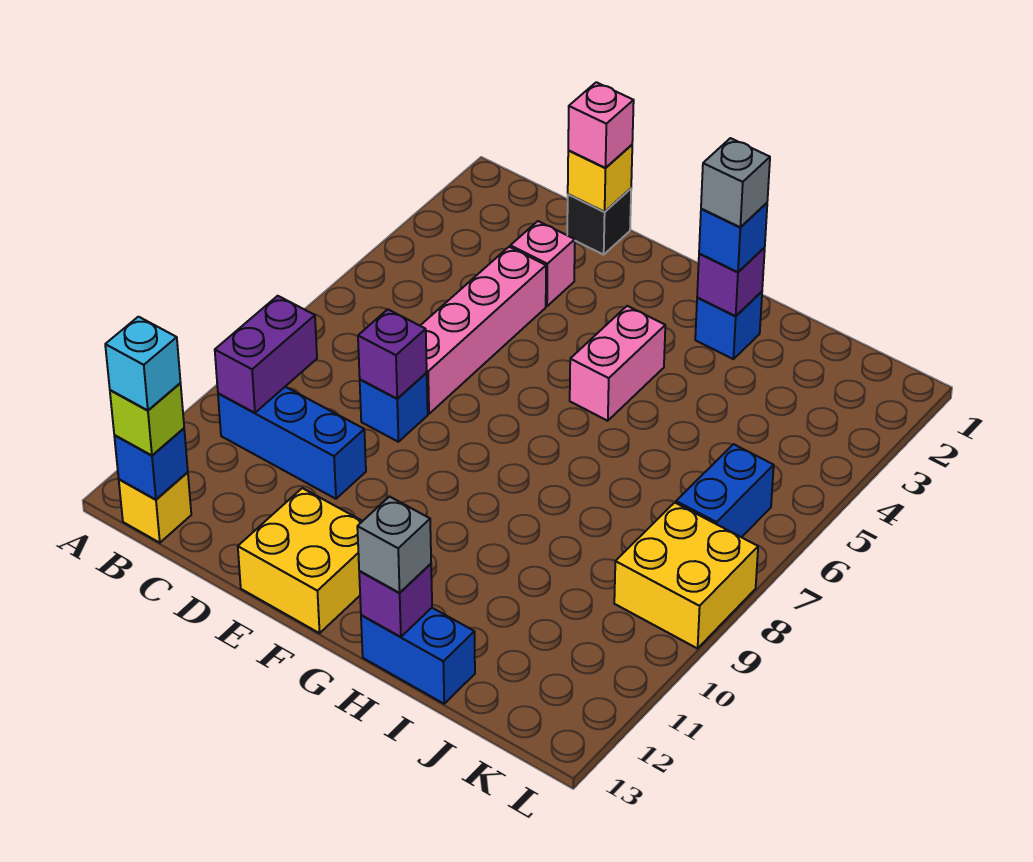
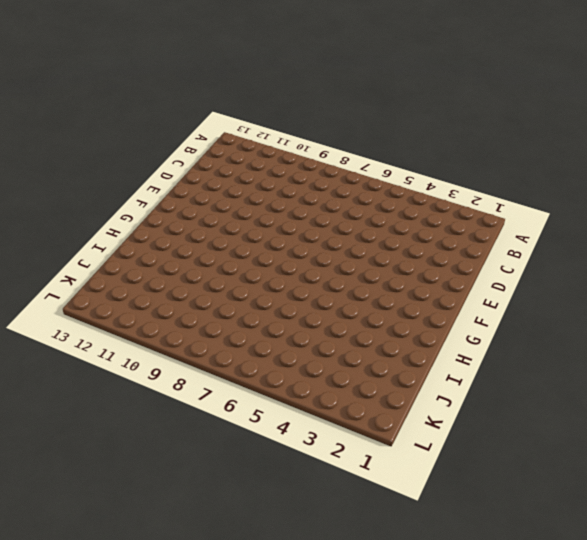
none -> blue brick B10:D10 level 1
none -> yellow brick B13 level 1
none -> black brick D1 level 1

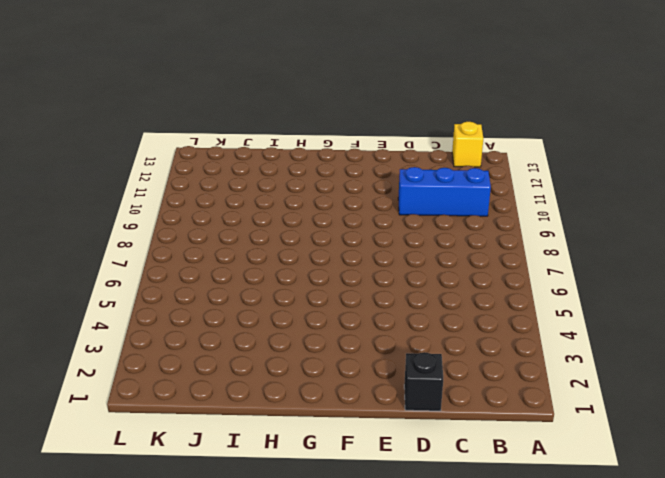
none -> pink brick D3 level 1
none -> pink brick D4:D7 level 1
none -> blue brick D8 level 1

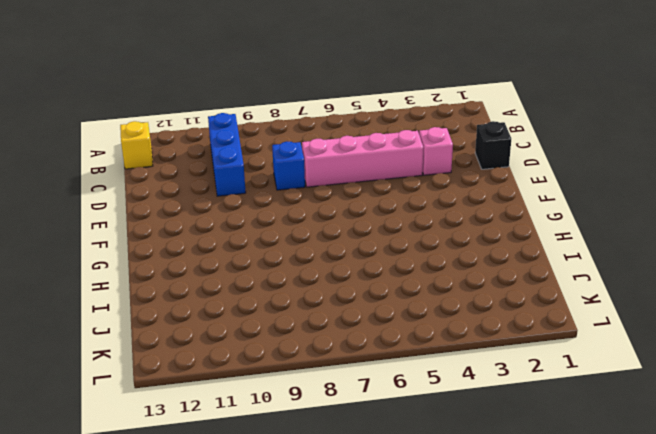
none -> yellow brick E12:F13 level 1
none -> pink brick G4:G5 level 1
none -> blue brick H2 level 1

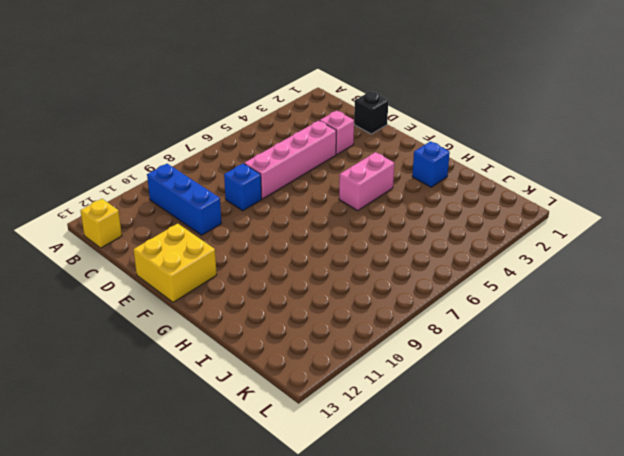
none -> blue brick H13:I13 level 1
none -> blue brick K6:K7 level 1
none -> yellow brick K8:L9 level 1

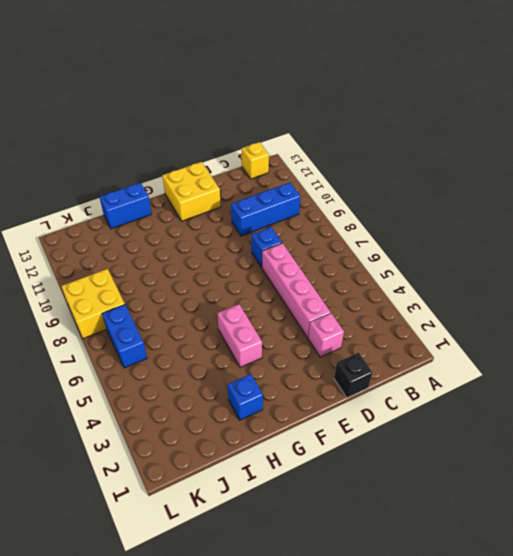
none -> purple brick B9:B10 level 2
none -> blue brick B13 level 2
none -> yellow brick D1 level 2

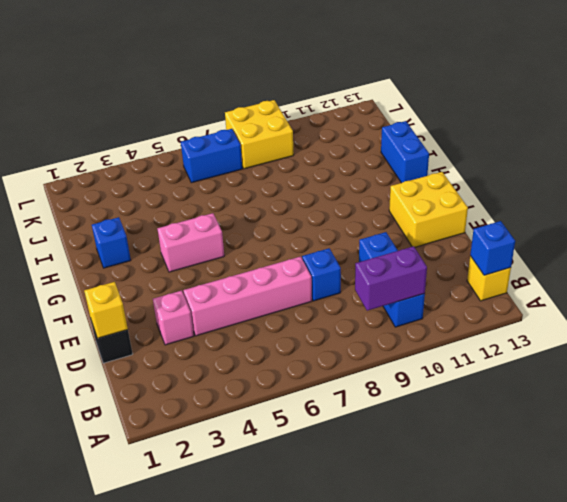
none -> purple brick D8 level 2
none -> purple brick H2 level 2
none -> purple brick H13 level 2

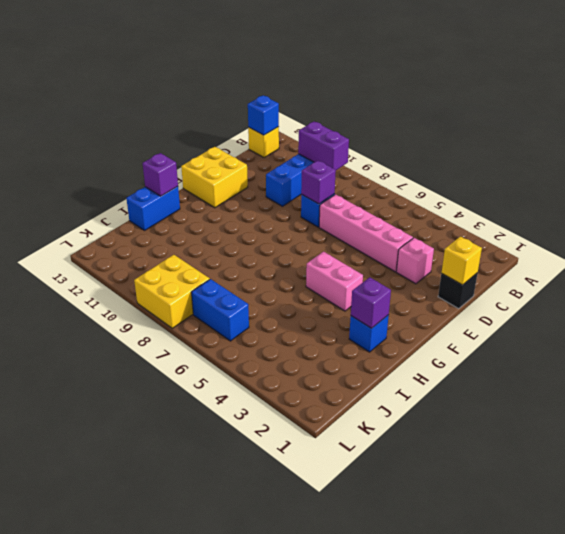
none -> lime brick B13 level 3
none -> pink brick D1 level 3
none -> blue brick H2 level 3

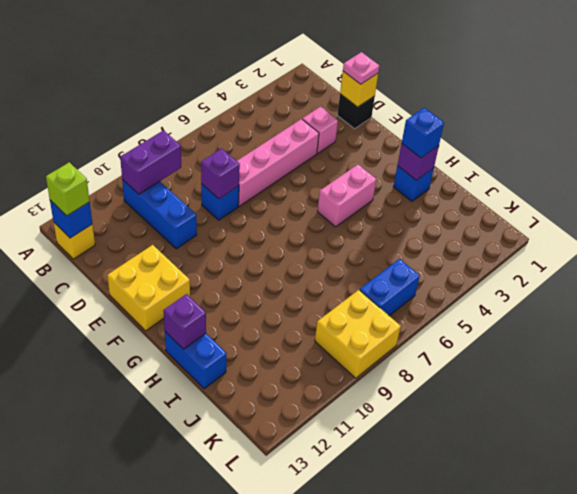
pink plate D1 level 3 -> pink brick D1 level 3
none -> grey brick H13 level 3
none -> cyan brick B13 level 4
none -> grey brick H2 level 4

